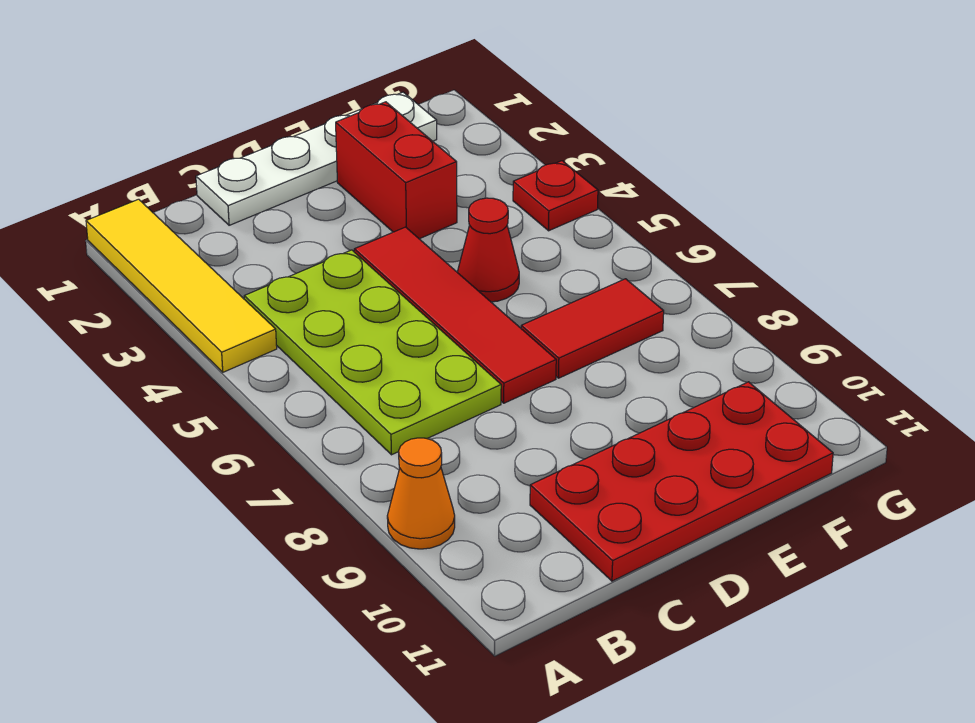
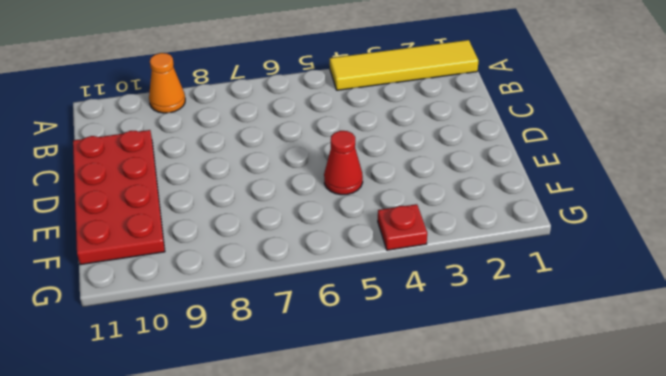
none -> lime plate B4:C7 level 1
none -> white plate C1:F1 level 1

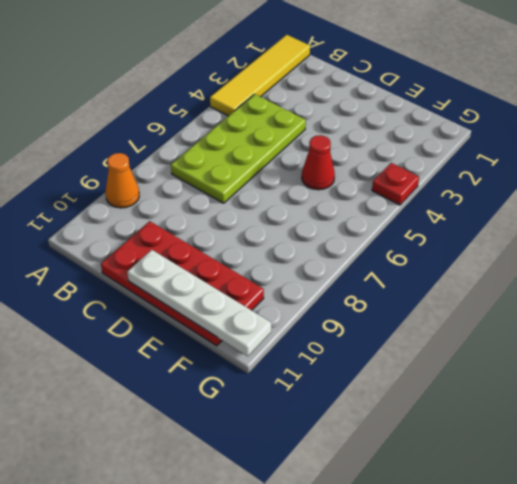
white plate D11:G11 level 2 -> white plate C1:F1 level 1
none -> red tile D4:D7 level 1
none -> red brick E2:E3 level 1

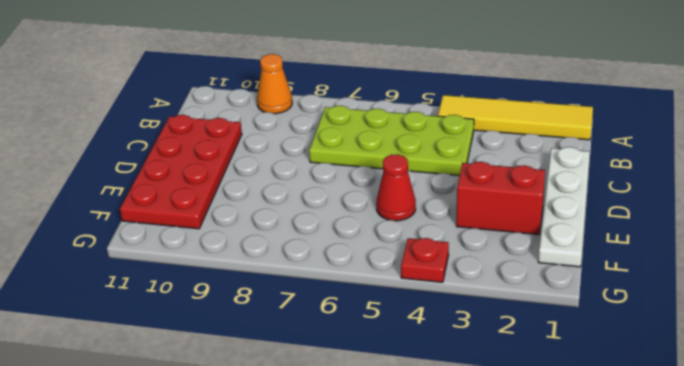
none -> red tile D4:D7 level 1
none -> red tile E7:F7 level 1

